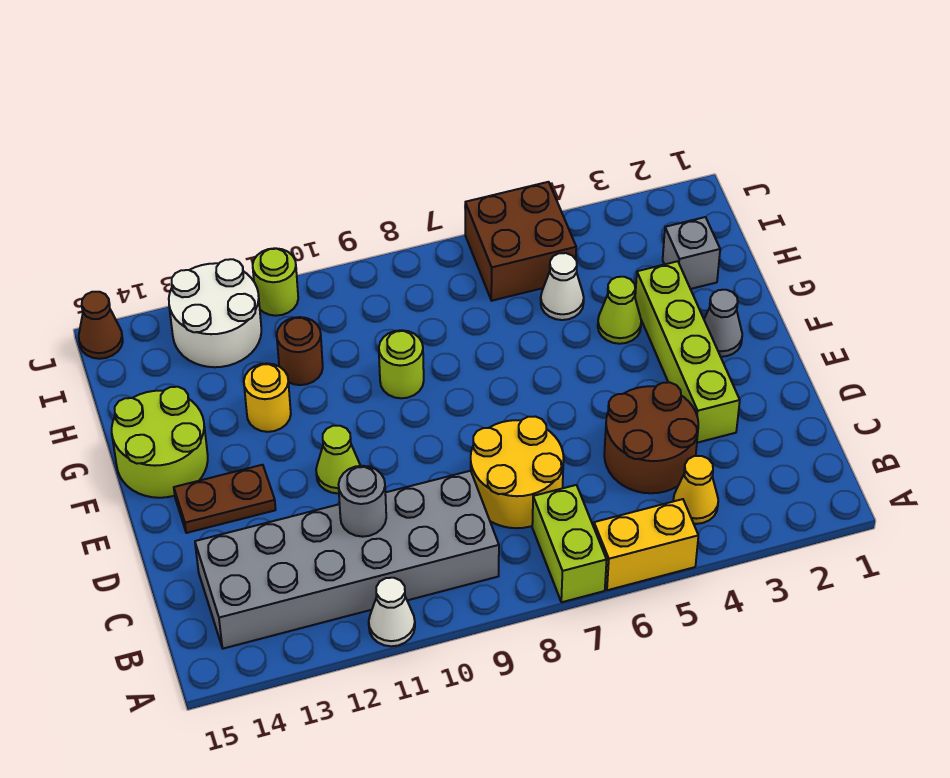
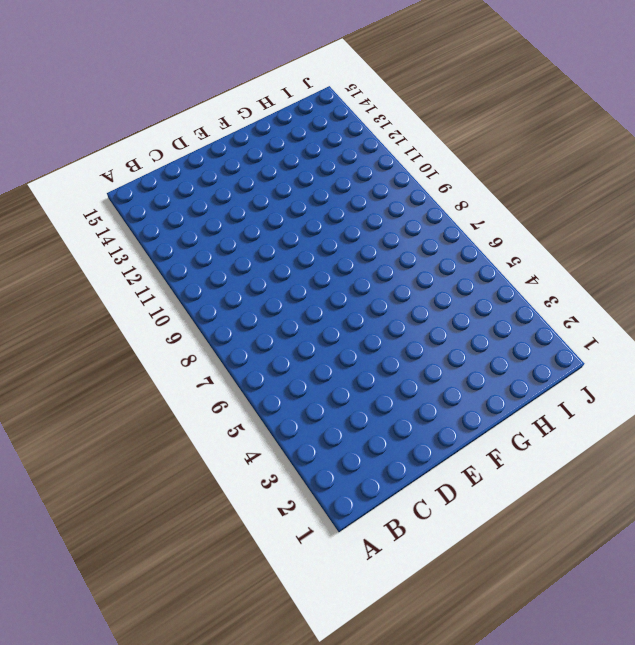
none -> yellow brick A5:A6 level 1
none -> lime brick A7:B7 level 1
none -> white cone A11 level 1

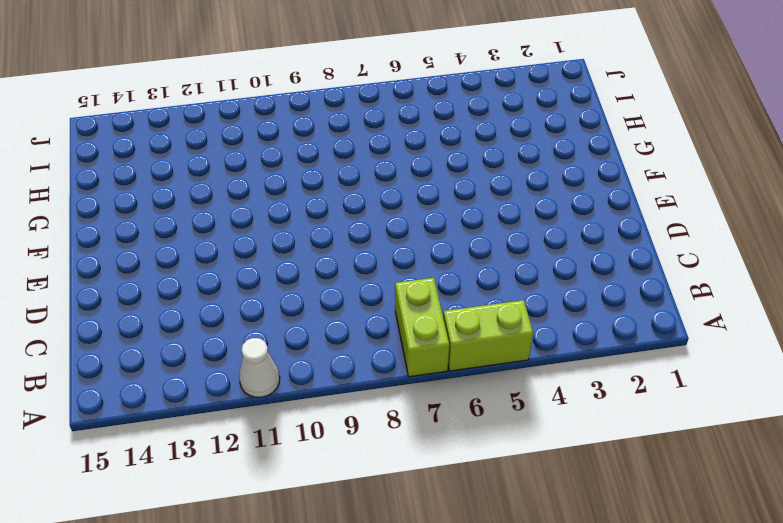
lime brick A5:A6 level 1 -> yellow brick A5:A6 level 1
none -> yellow cone B4 level 1
none -> grey brick B9:C14 level 1
none -> brown round brick C4:D5 level 1

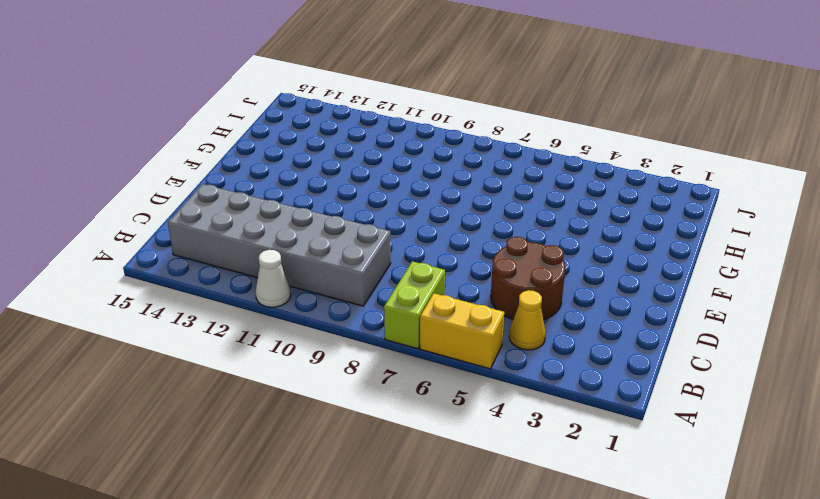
none -> yellow round brick C7:D8 level 1
none -> lime brick D3:G3 level 1
none -> lime cone E11 level 1

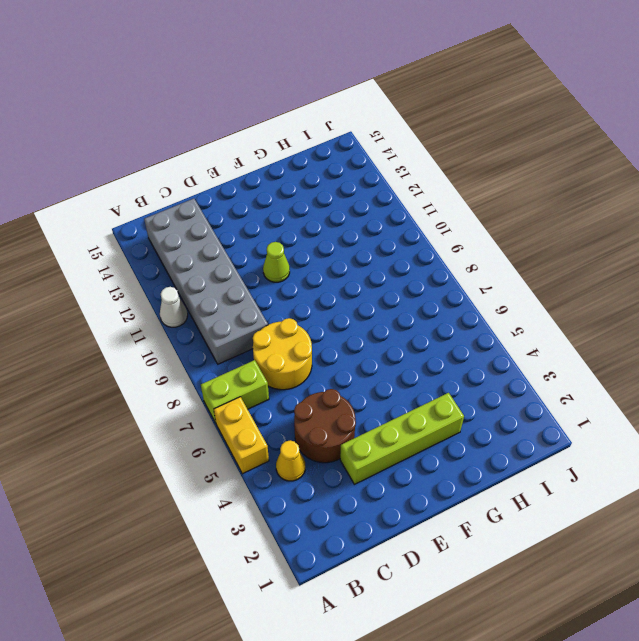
none -> brown plate E13:E14 level 1
none -> grey cone F2 level 1
none -> lime round brick F14:G15 level 1

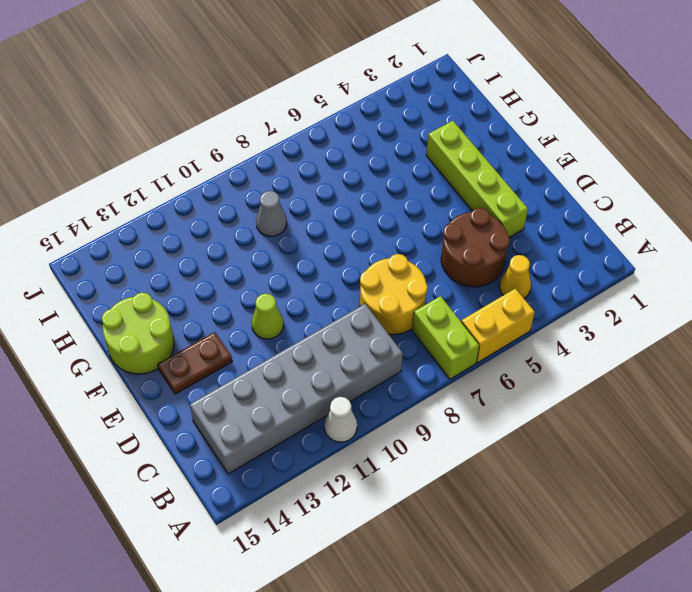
grey cone H9 level 1 -> grey cone F2 level 1
none -> lime cone G4 level 1
none -> lime round brick G9 level 1
none -> yellow round brick G12 level 1

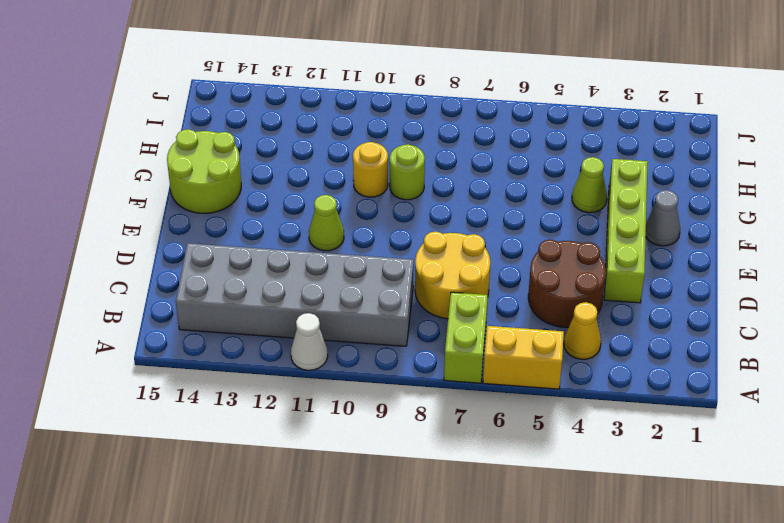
yellow round brick G10 level 1 -> yellow round brick G12 level 1
none -> brown plate E13:E14 level 1
none -> grey brick H2 level 1
none -> white cone H5 level 1

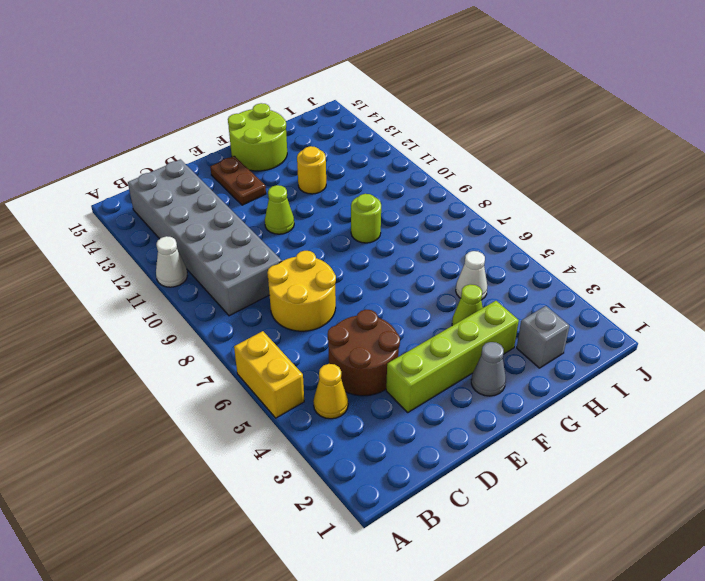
none -> lime brick A7:B7 level 1
none -> brown round brick H11 level 1
none -> brown brick I5:J6 level 1

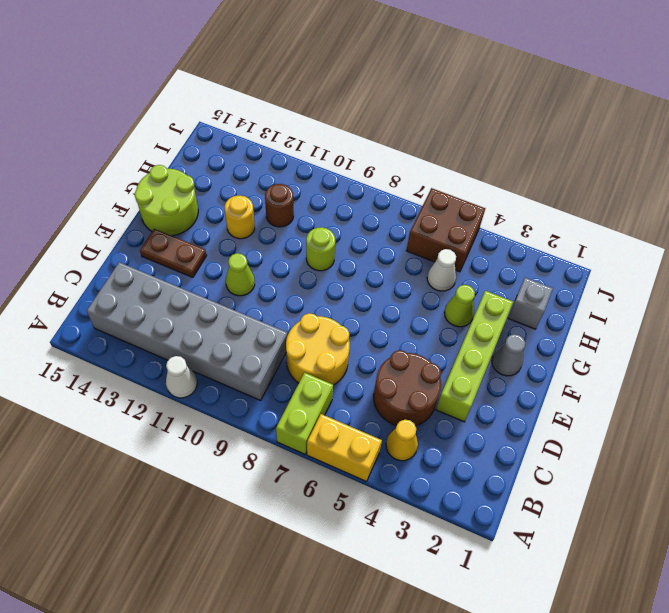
none -> white round brick I12:J13 level 1
none -> lime round brick J11 level 1
none -> brown cone J15 level 1

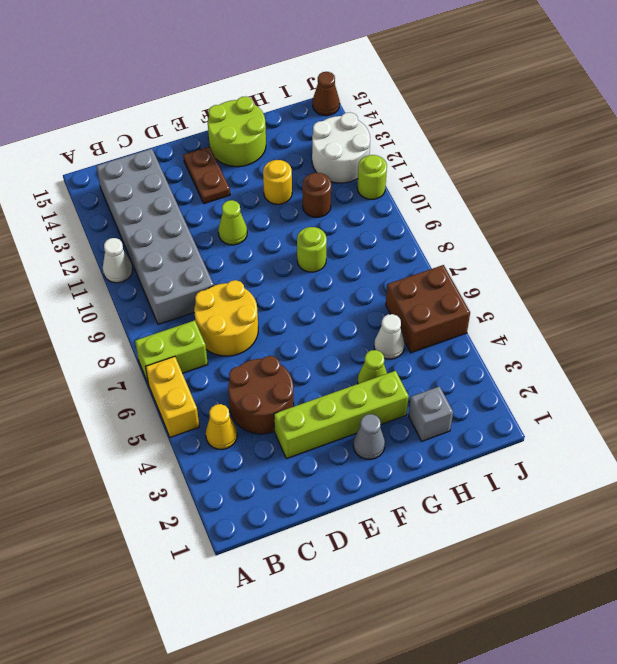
none -> grey round brick C11 level 2

